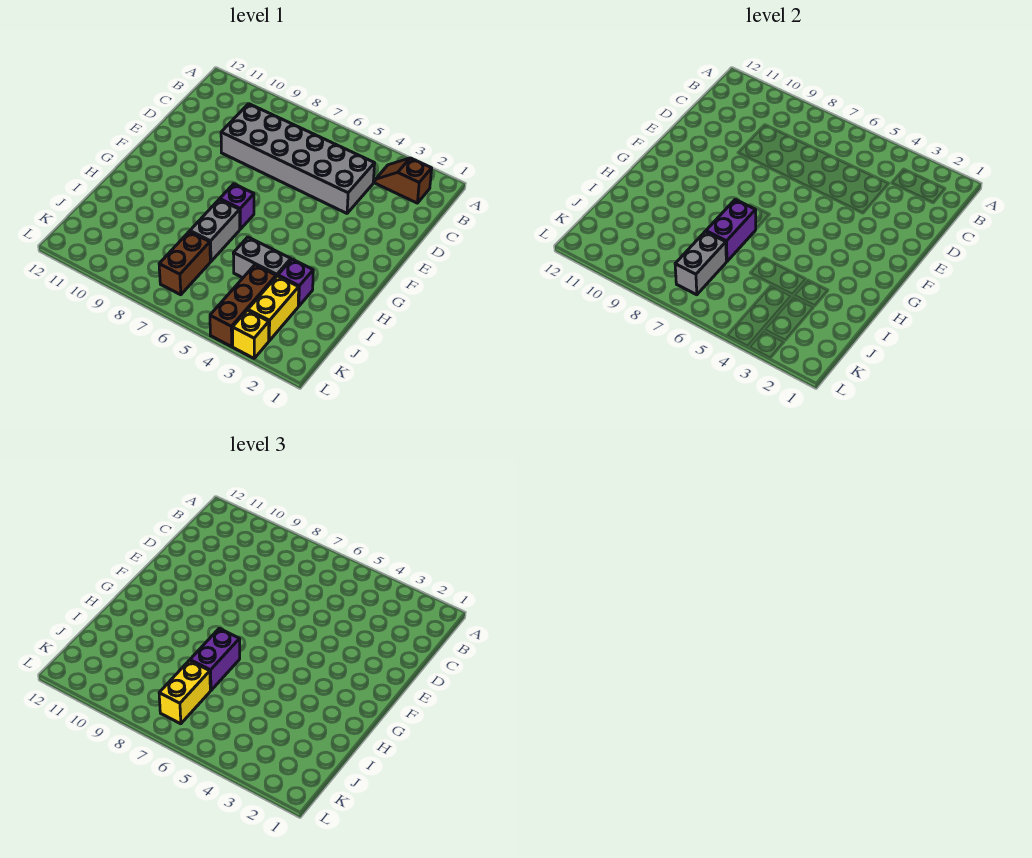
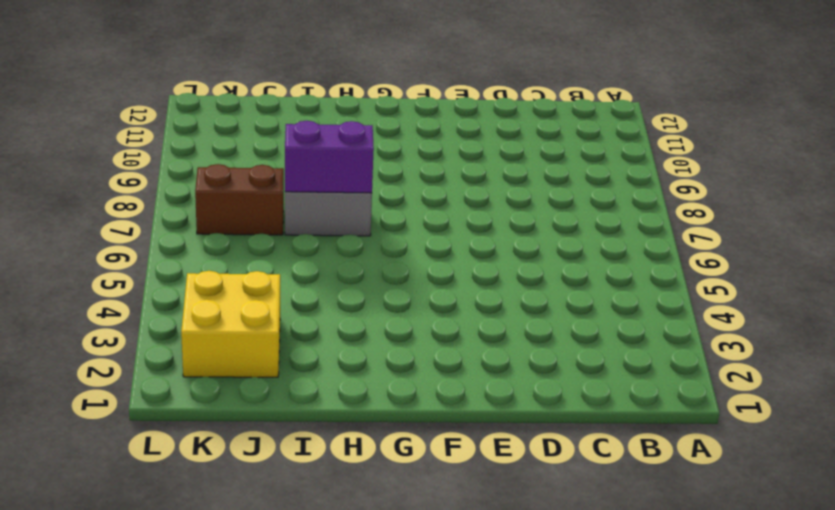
yellow brick J2:K3 level 1 -> yellow brick J3:K3 level 1
none -> brown slope B2:B3 level 1 top 2
none -> grey brick C4:D9 level 1
none -> purple brick G7 level 1

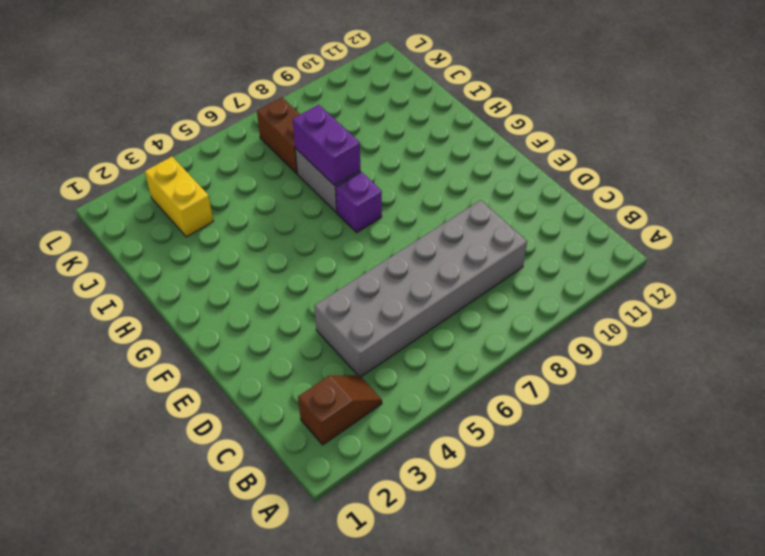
none -> purple brick I3 level 1
none -> grey brick I4:I5 level 1
none -> brown brick J4:L4 level 1

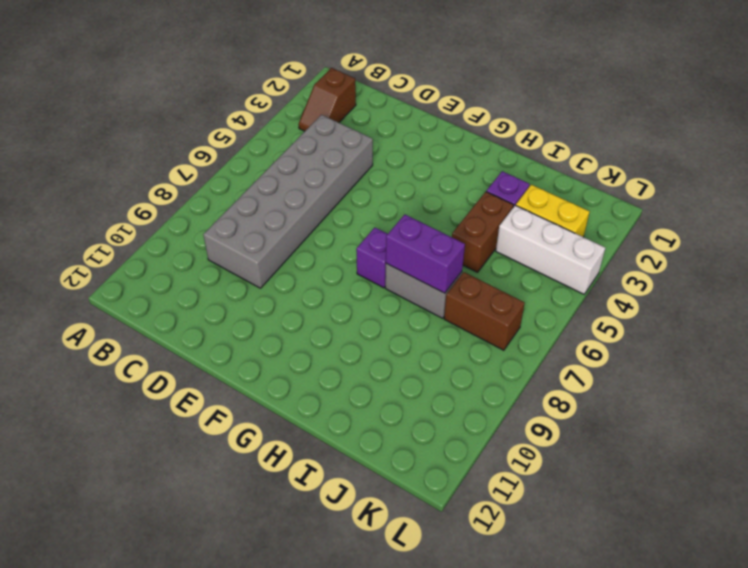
brown brick I4:I5 level 1 -> grey brick I4:I5 level 1
white brick J4:L4 level 1 -> brown brick J4:L4 level 1
none -> yellow brick L3 level 1
none -> grey brick J7:K7 level 2
none -> purple brick H7:I7 level 3

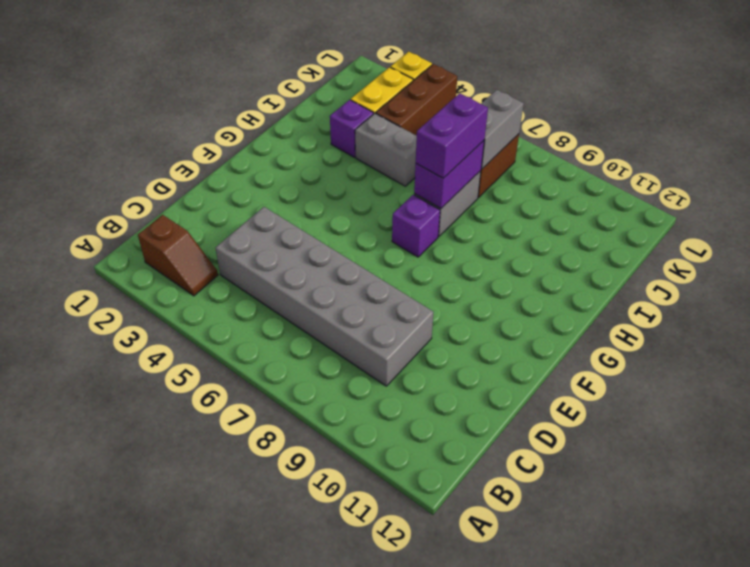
none -> yellow brick J7:K7 level 3

